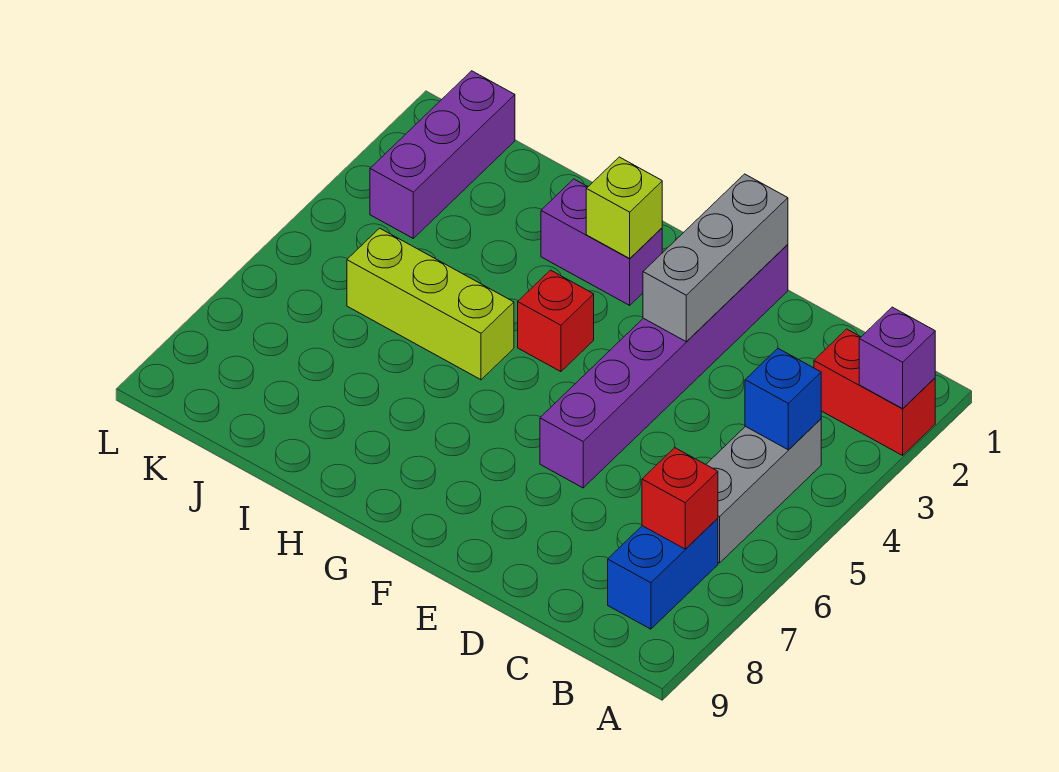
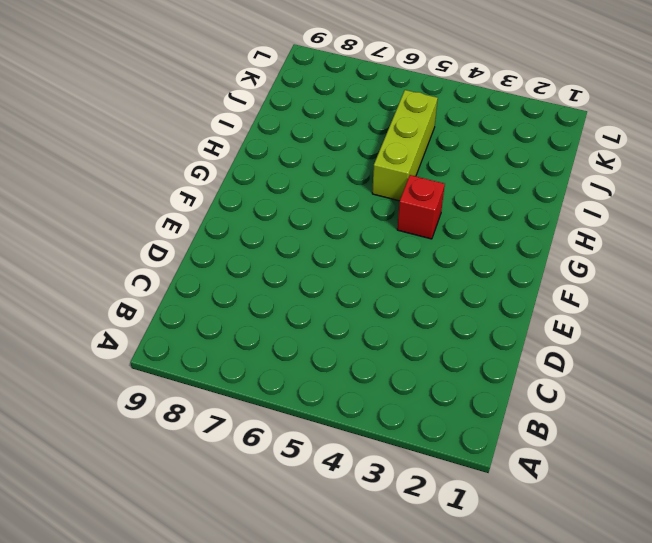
none -> red brick A2:B2 level 1
none -> grey brick B4:B6 level 1
none -> blue brick B7:B8 level 1

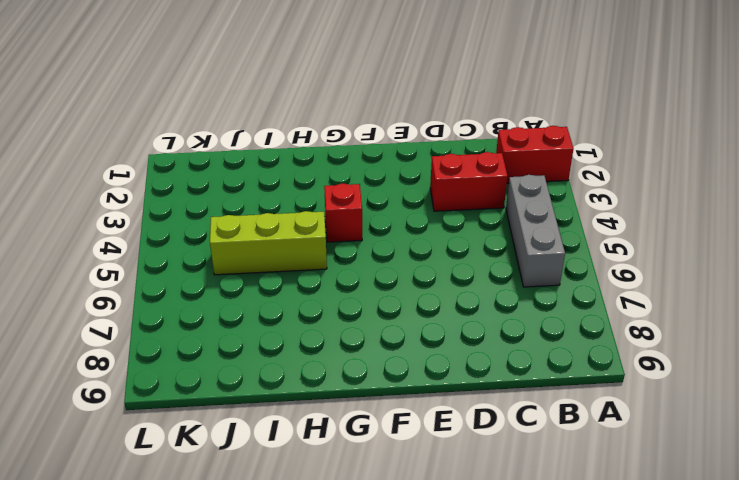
red brick C3:D3 level 1 -> none
none -> blue brick B7:B8 level 1
none -> purple brick E1:E6 level 1
none -> purple brick G2:H2 level 1

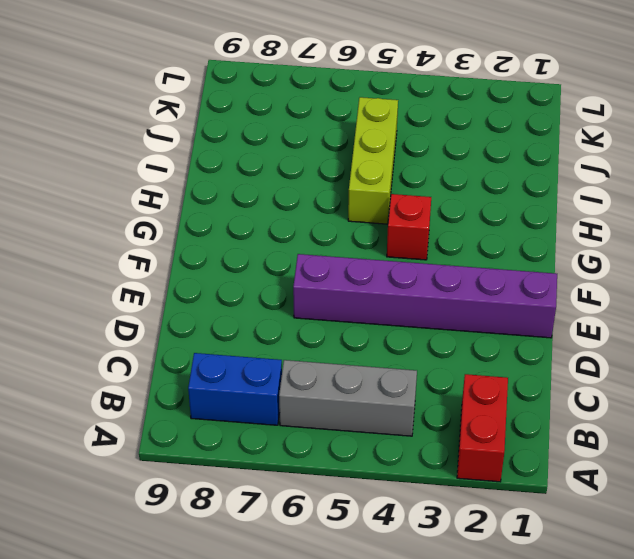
none -> purple brick G2:H2 level 1
none -> purple brick K1:K3 level 1
none -> purple brick A2 level 2

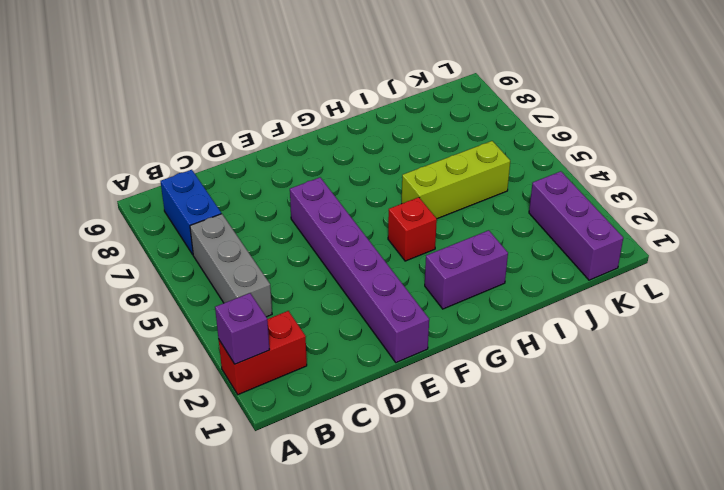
none -> blue brick B4 level 2
none -> red brick B7 level 2
none -> grey brick E1:E3 level 2

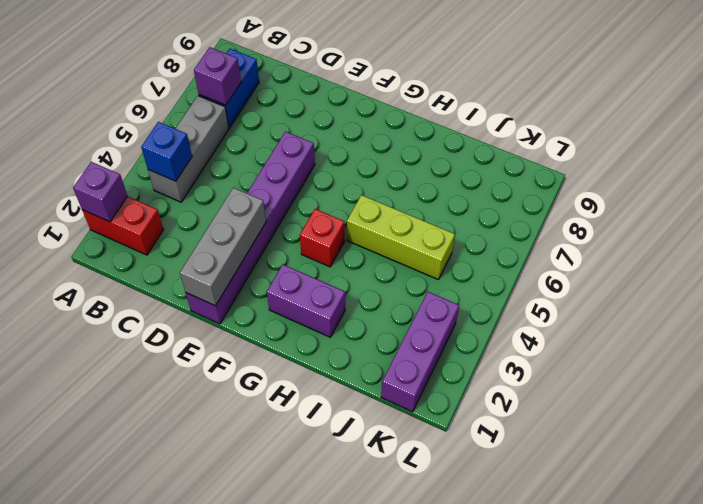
purple brick B7 level 2 -> red brick B7 level 2
none -> lime brick G2 level 2

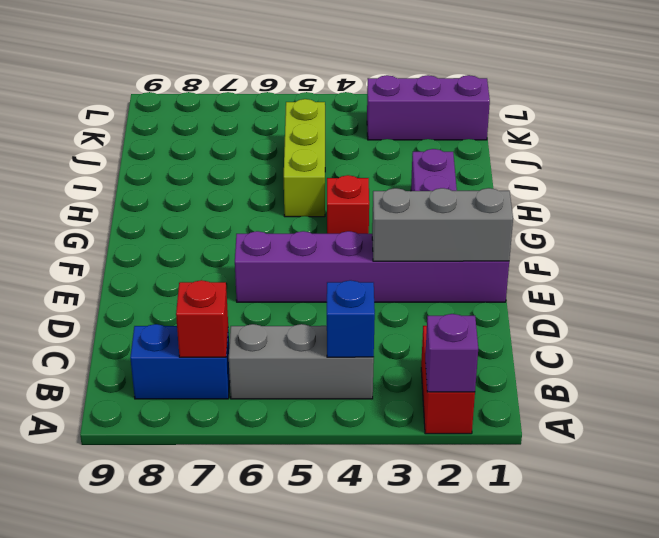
none -> lime brick G2 level 2

